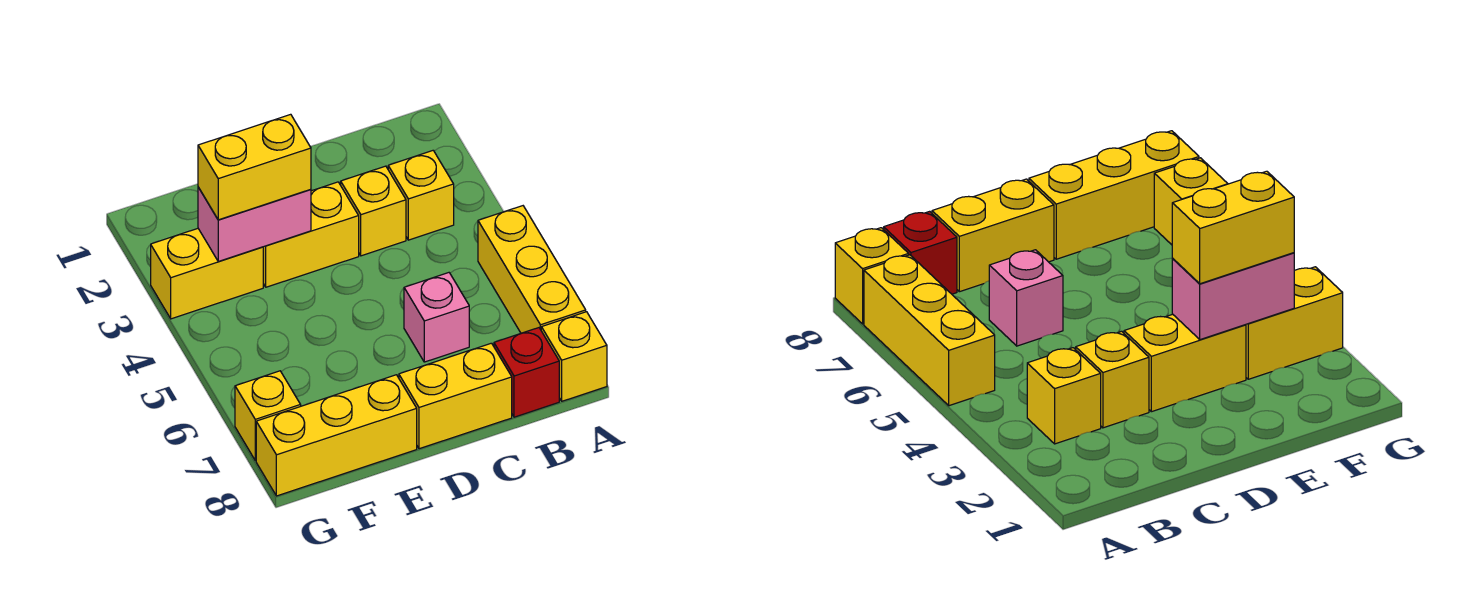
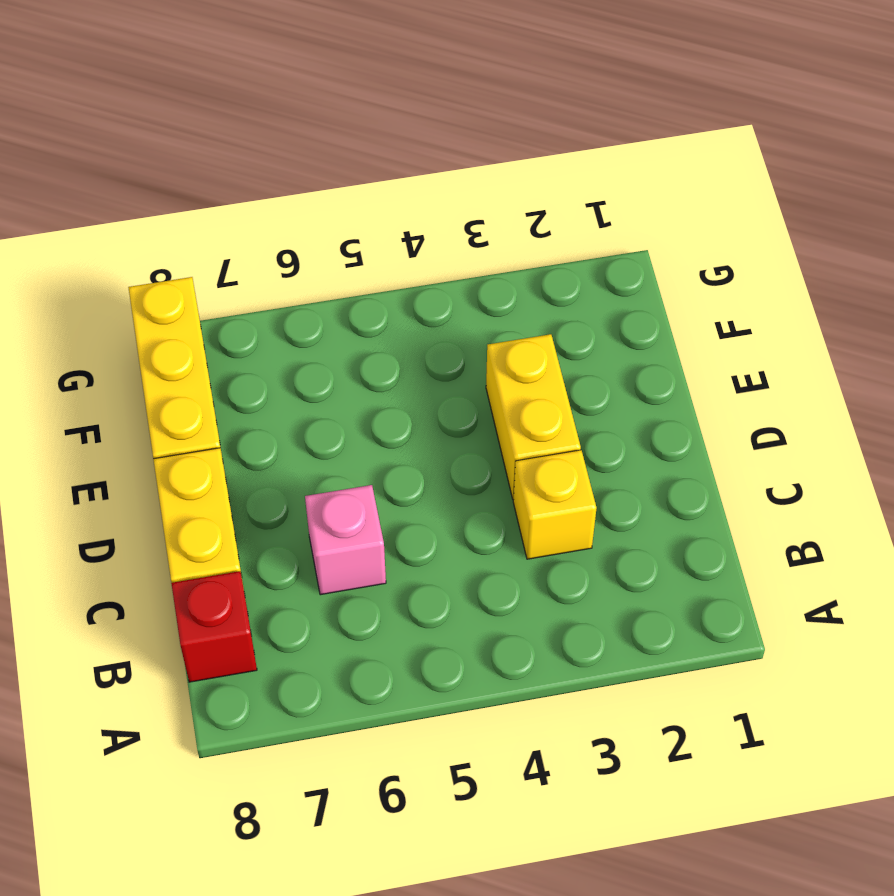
none -> yellow brick A5:A7 level 1
none -> yellow brick A8 level 1
none -> yellow brick B3 level 1

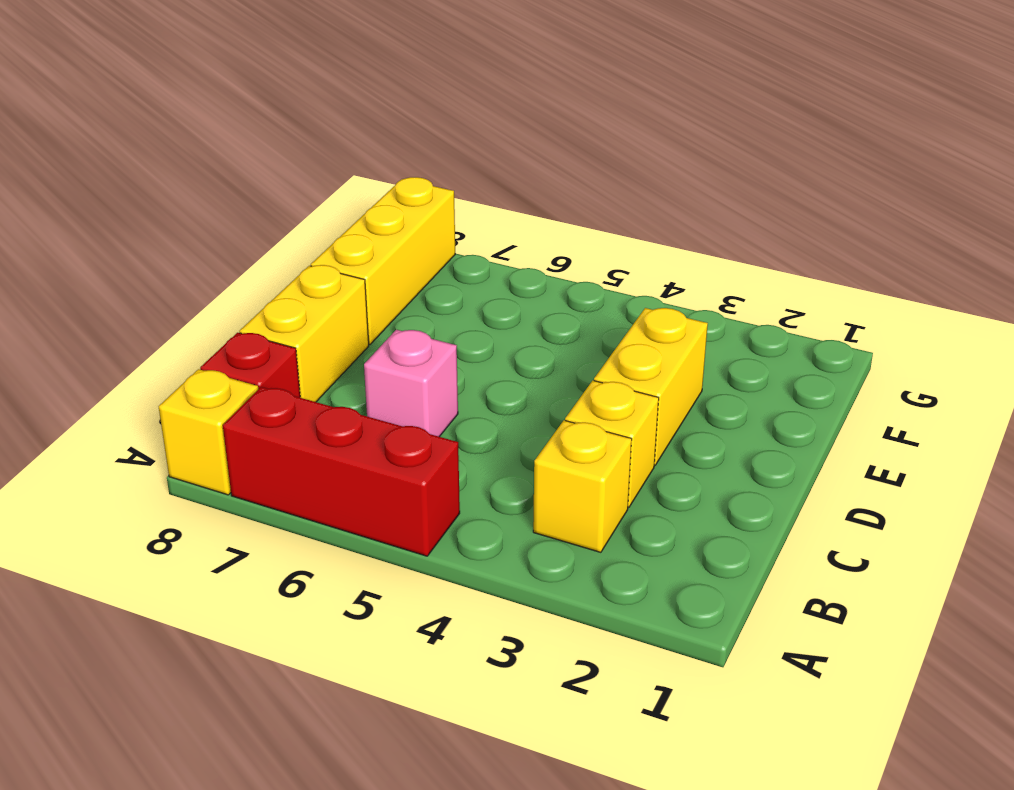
red brick A5:A7 level 1 -> yellow brick A5:A7 level 1
none -> yellow brick F3:G3 level 1
none -> yellow brick G7 level 1
none -> pink brick E3:F3 level 2

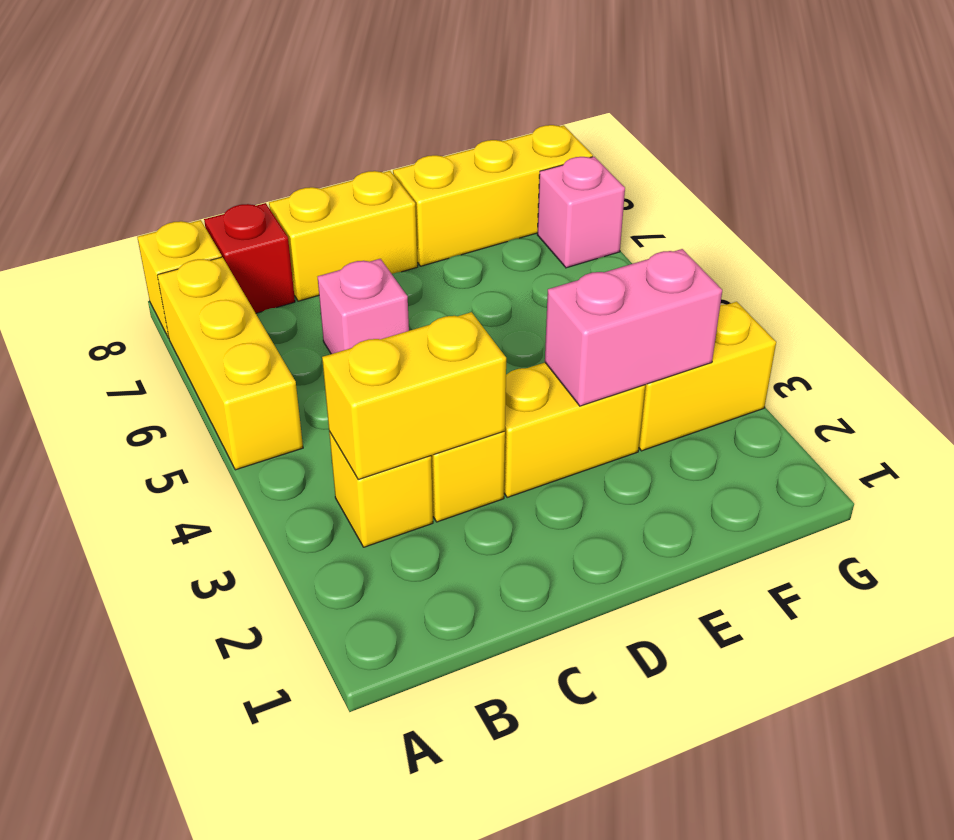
yellow brick B3:C3 level 2 -> yellow brick E3:F3 level 3
pink brick G7 level 1 -> yellow brick G7 level 1

